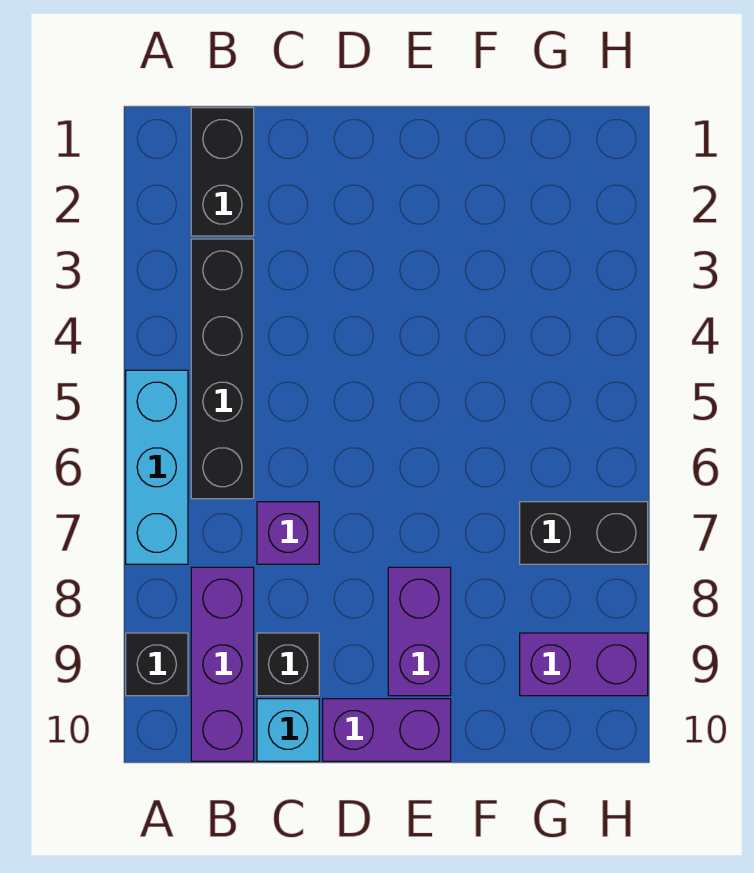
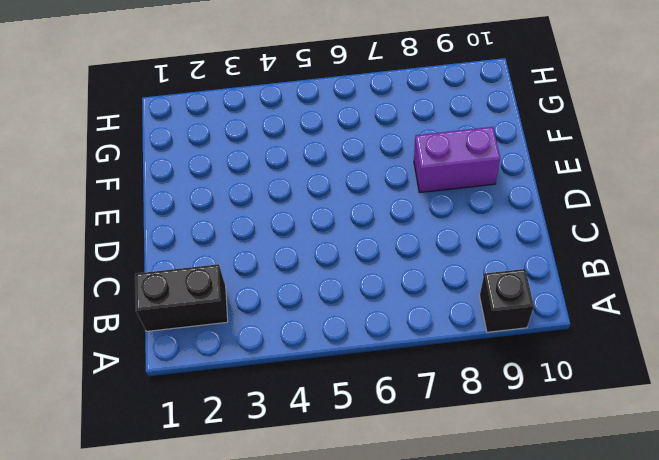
none -> cyan brick A5:A7 level 1
none -> black brick B3:B6 level 1
none -> purple brick B8:B10 level 1

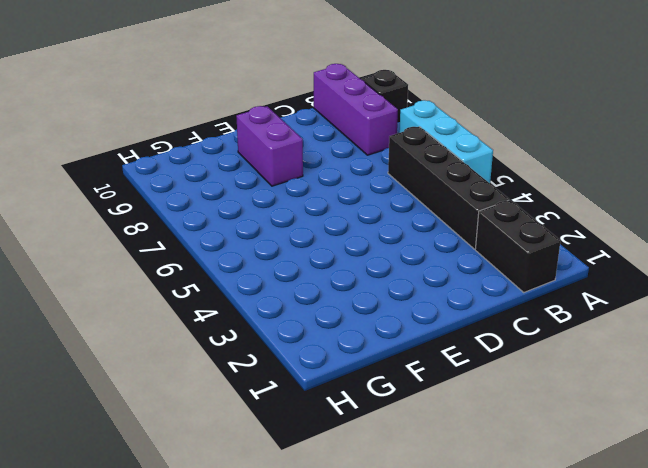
none -> purple brick C7 level 1
none -> black brick C9 level 1
none -> cyan brick C10 level 1

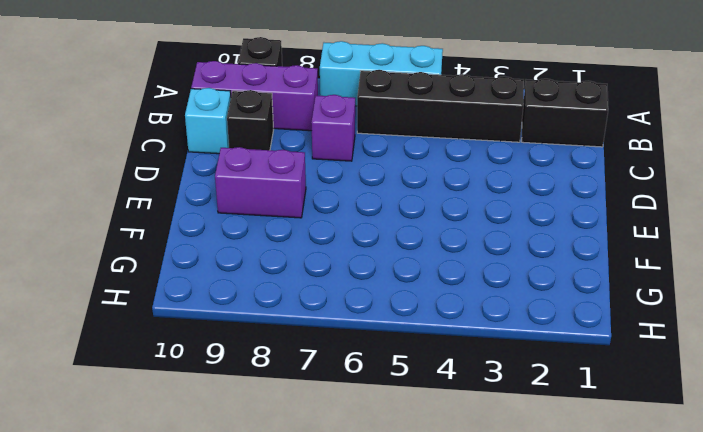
none -> purple brick D10:E10 level 1
none -> black brick G7:H7 level 1
none -> purple brick G9:H9 level 1

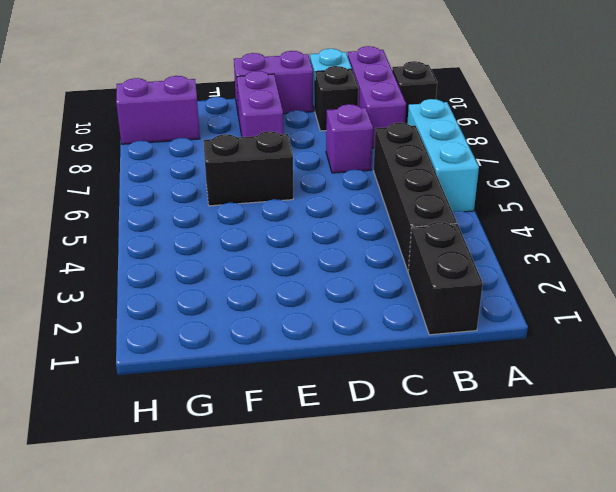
black brick E6:F6 level 1 -> black brick G7:H7 level 1

